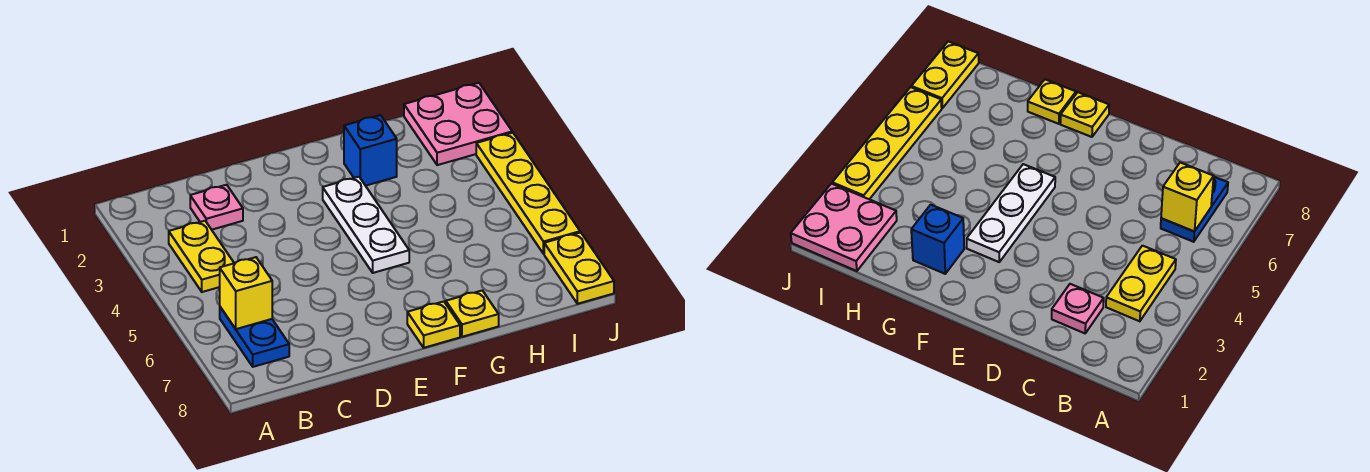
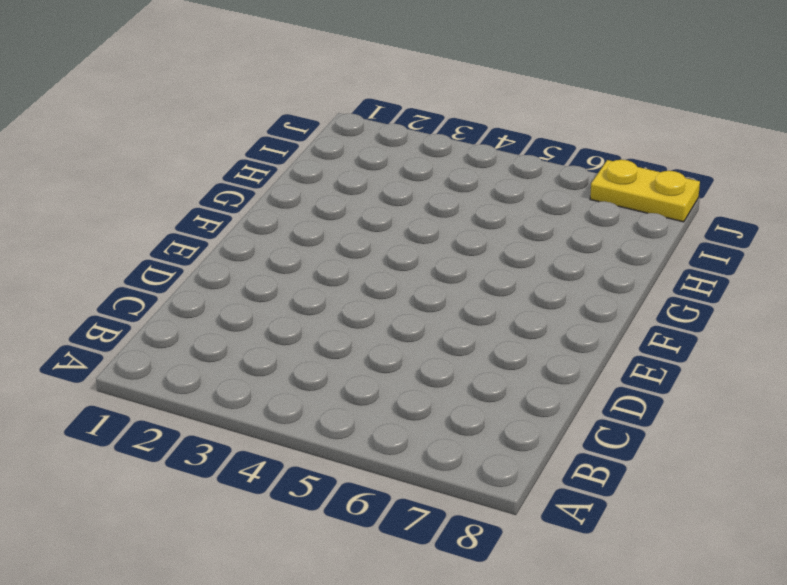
none -> yellow plate B3:B4 level 1
none -> blue plate B6:B7 level 1

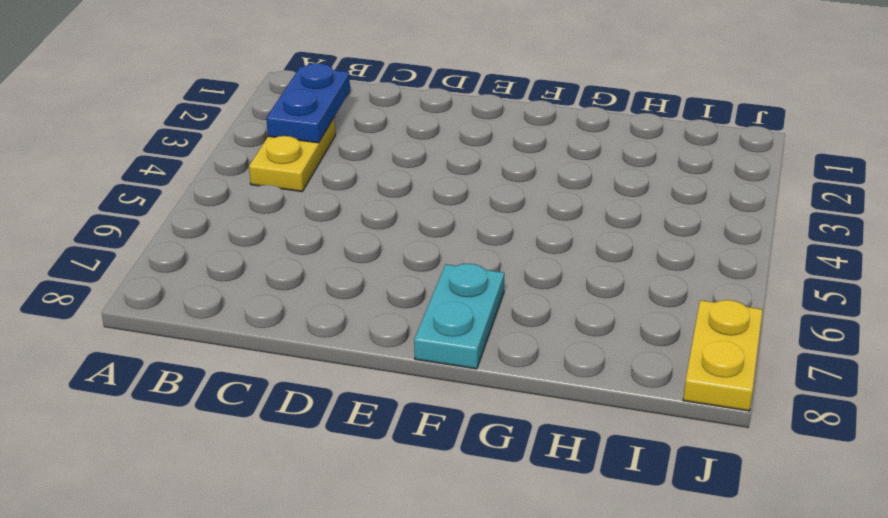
blue plate B2:B3 level 2 -> blue plate B6:B7 level 1
cyan plate F7:F8 level 1 -> yellow plate F8 level 1
none -> pink plate C2 level 1
none -> white plate F3:F5 level 1

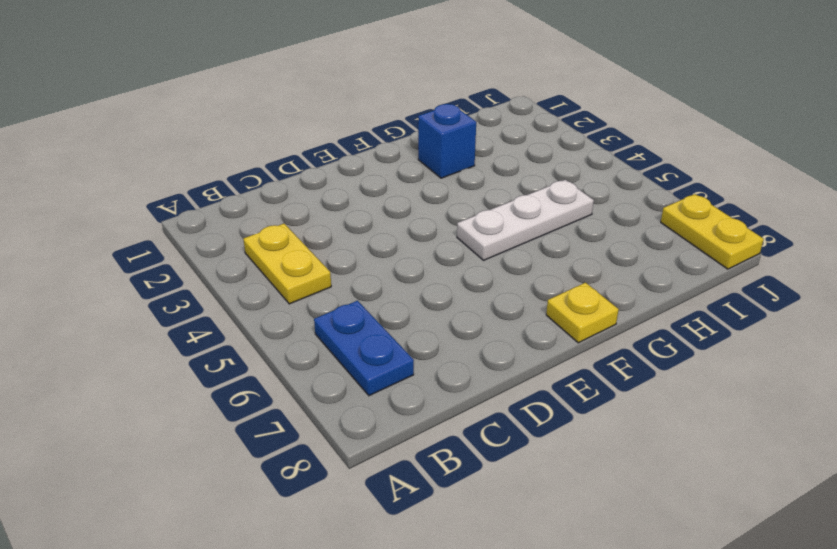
white plate F5:H5 level 1 -> white plate F3:F5 level 1
none -> pink plate C2 level 1
none -> yellow plate G8 level 1

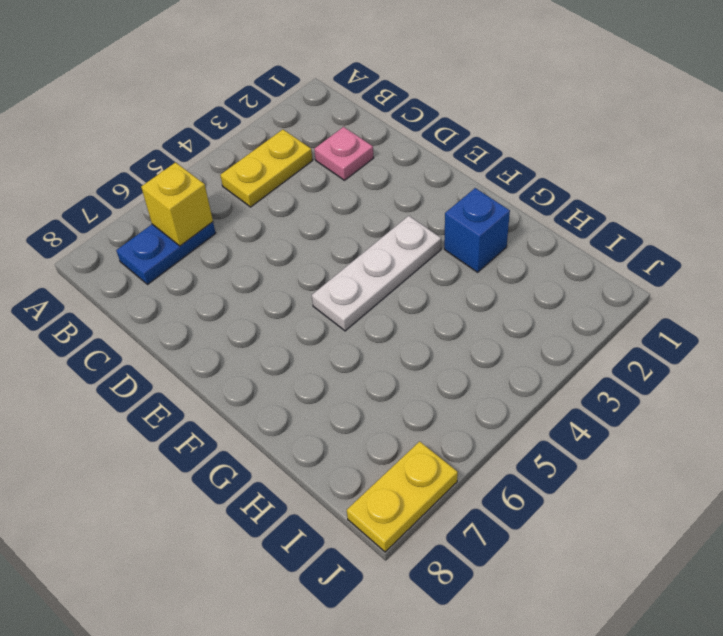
none -> yellow plate F8 level 1
none -> yellow plate G8 level 1

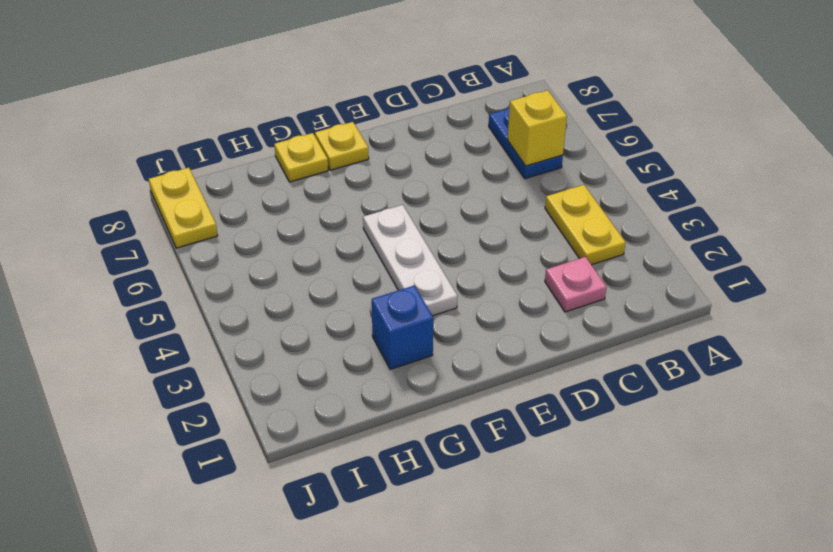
none -> pink plate I1:J2 level 1
none -> yellow plate J3:J6 level 1

